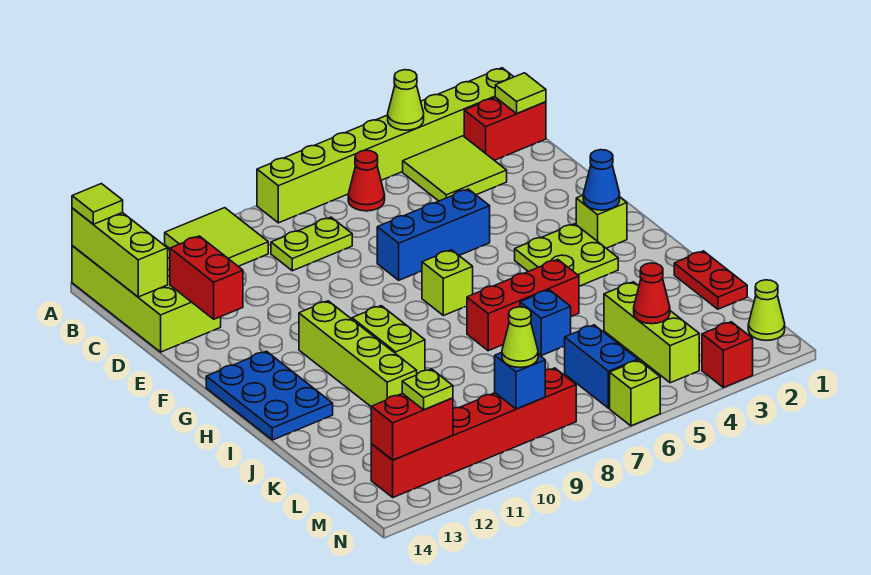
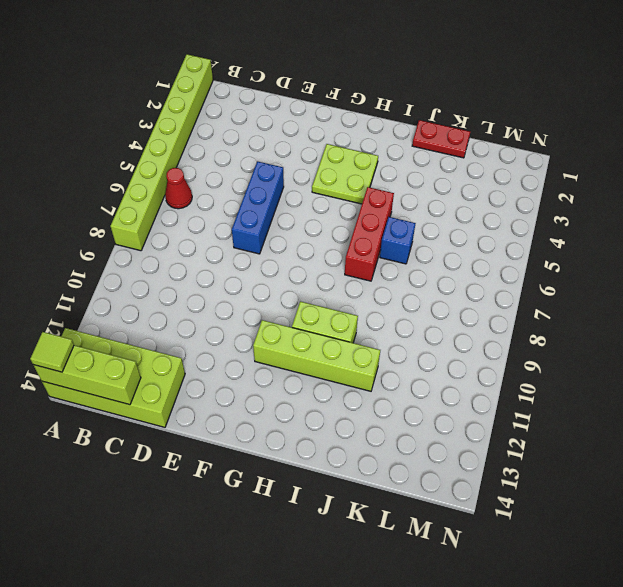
none -> lime tile A10:B11 level 1
none -> red brick B1:B2 level 1
none -> lime tile B3:C4 level 1
none -> lime plate C8:C9 level 1

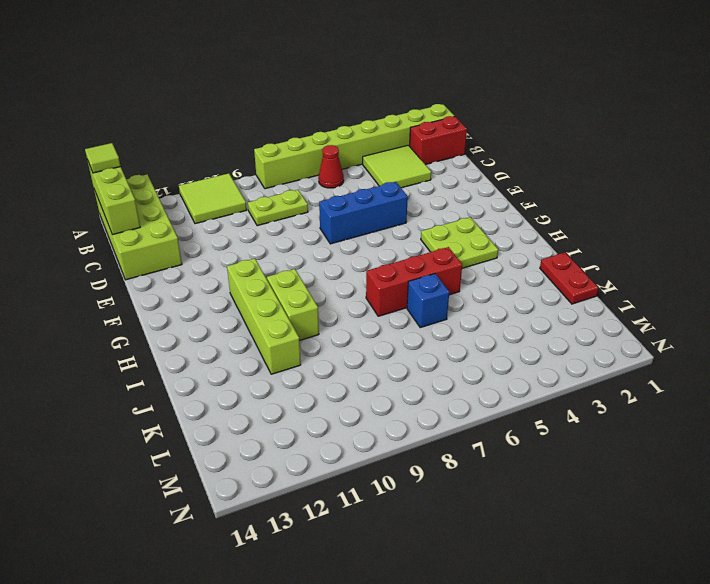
none -> lime brick G2 level 1
none -> lime brick G7 level 1
none -> blue plate G13:I14 level 1
none -> lime brick K4:M4 level 1

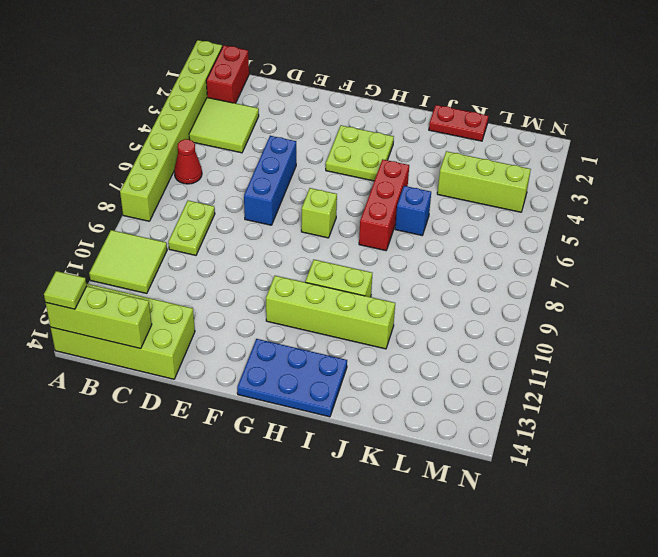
none -> lime brick G2 level 1
none -> blue brick L6:M6 level 1
none -> lime cone M1 level 1
none -> red brick M8:M13 level 1

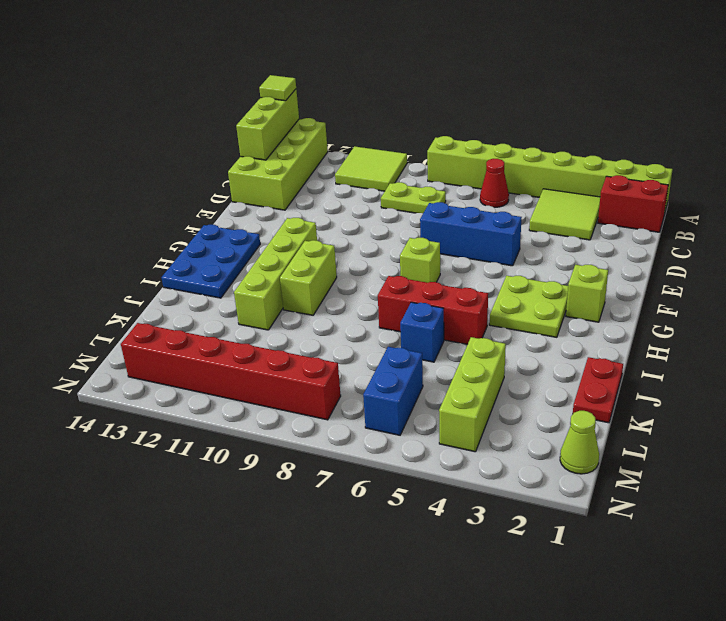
none -> red brick N3 level 1
none -> lime brick N6 level 1
none -> lime cone A4 level 2
none -> lime tile B1 level 2

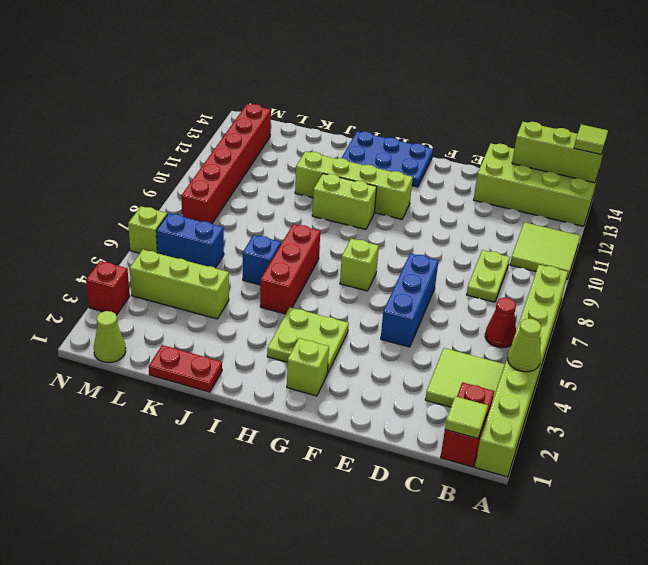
none -> red brick D13:E13 level 2
none -> blue cone G2 level 2
none -> red cone L4 level 2
none -> blue brick M9 level 2

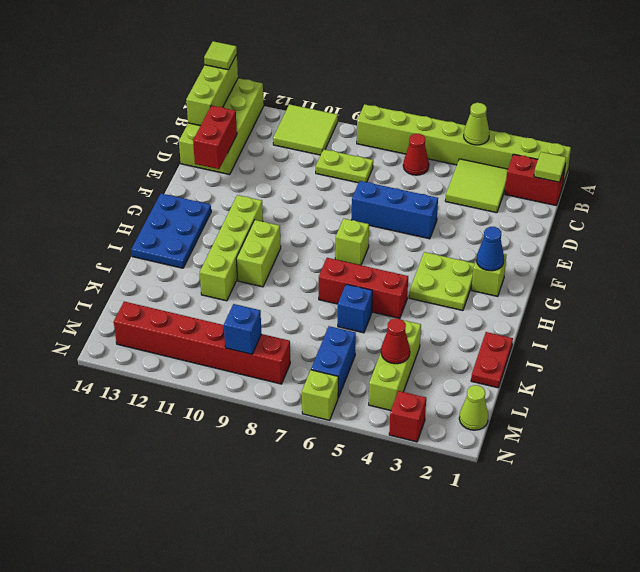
none -> red brick M12:M13 level 2
none -> lime cone M9 level 3
none -> lime plate M12 level 3

